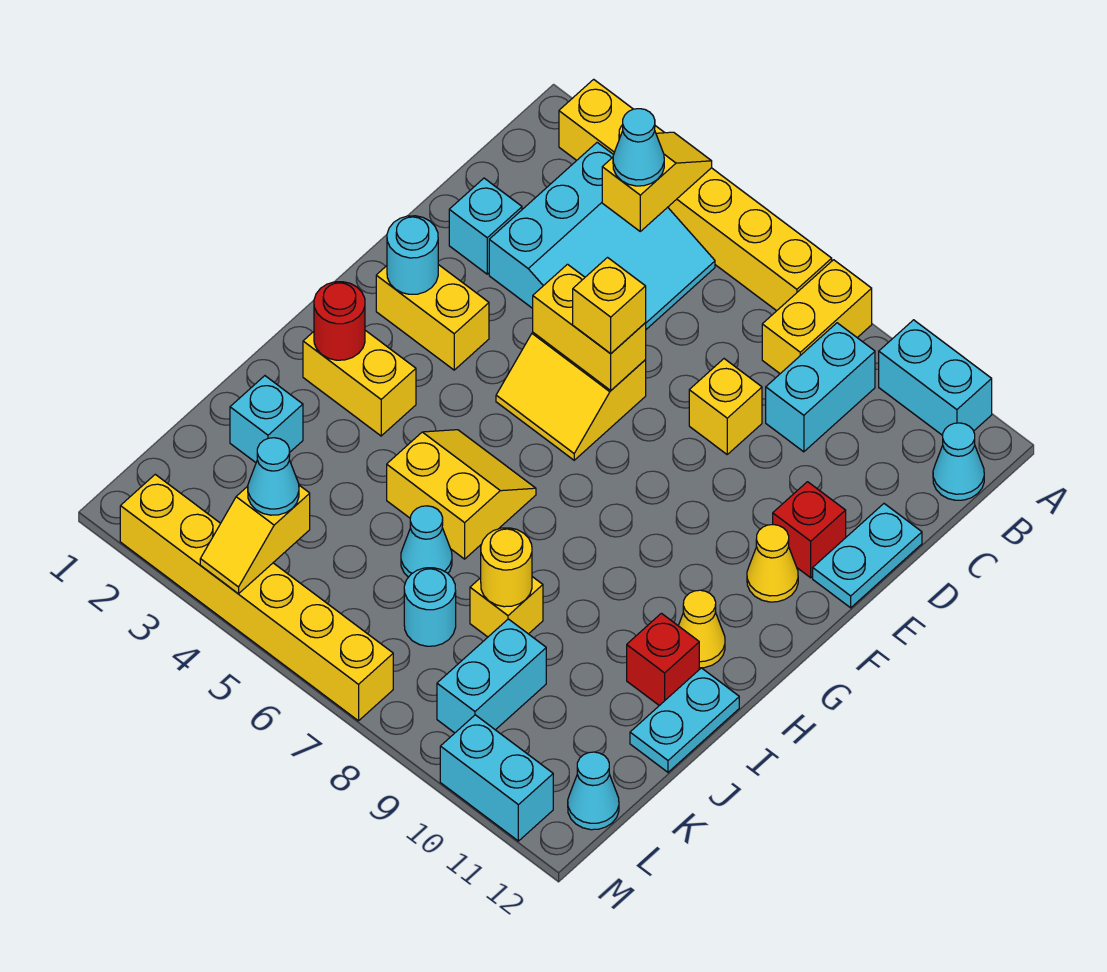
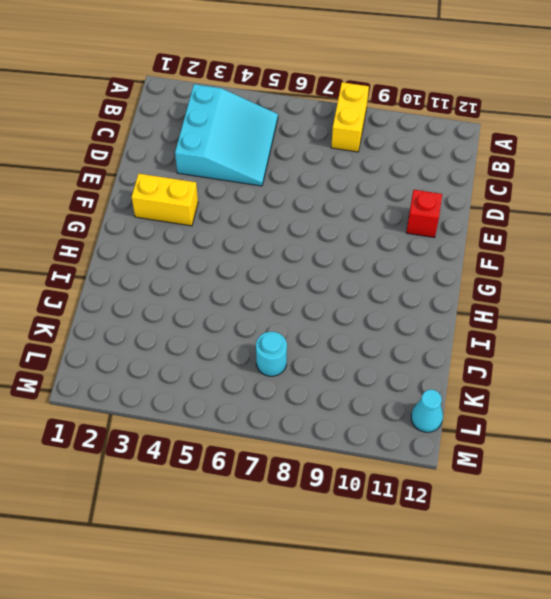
none -> yellow brick A2:A7 level 1
none -> cyan brick A10:A11 level 1
none -> cyan brick B9:C9 level 1
none -> cyan cone B12 level 1

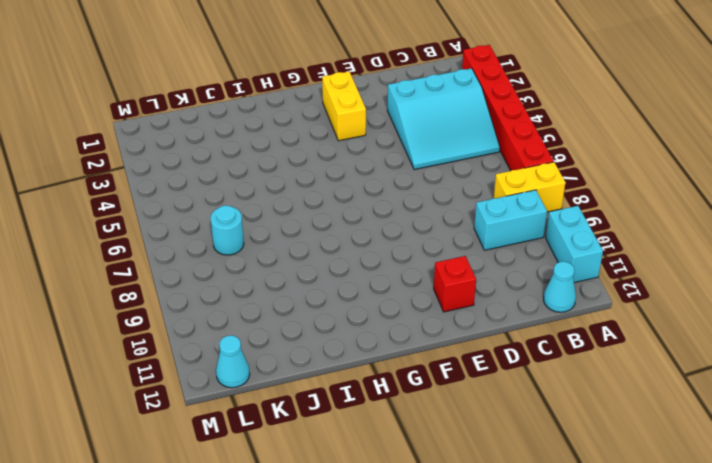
red brick A2:A7 level 1 -> yellow brick A2:A7 level 1
none -> cyan brick D2 level 1
none -> yellow brick D8 level 1
none -> cyan plate D12:E12 level 1
none -> yellow slope E5:F6 level 1 top E

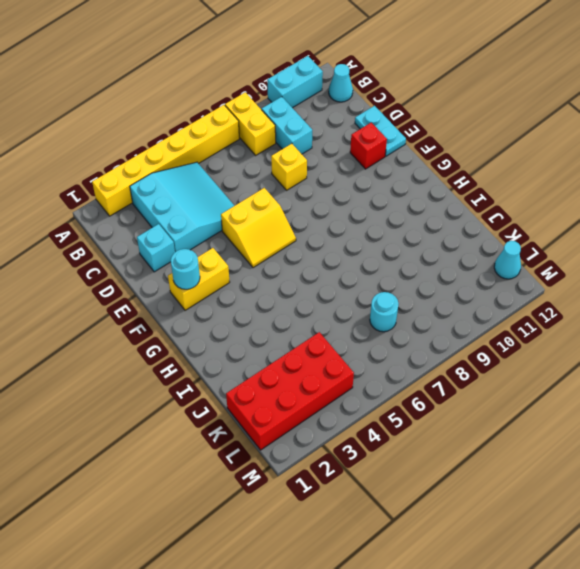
red brick K1:L4 level 1 -> none
none -> yellow cone F11 level 1
none -> yellow brick H2:H3 level 1
none -> yellow slope H5:I6 level 1 top I
none -> yellow cone H11 level 1

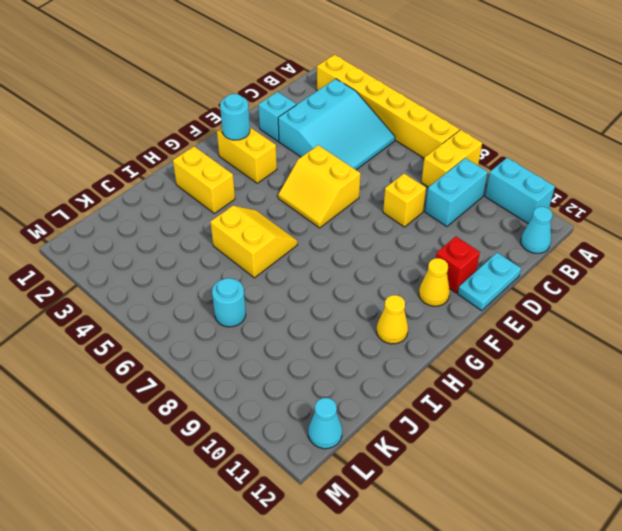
none -> red brick I11 level 1
none -> cyan plate I12:J12 level 1
none -> cyan brick J2 level 1
none -> cyan cone J6 level 1

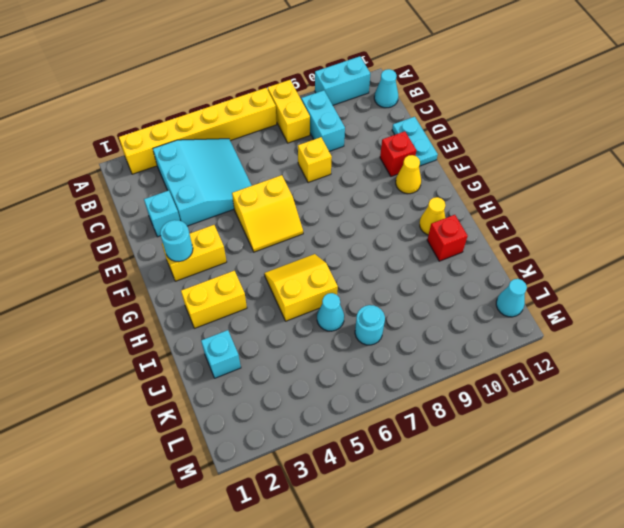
none -> cyan plate I12:J12 level 1
none -> yellow brick J8 level 1
none -> cyan brick K9:L9 level 1
none -> yellow brick M2:M7 level 1

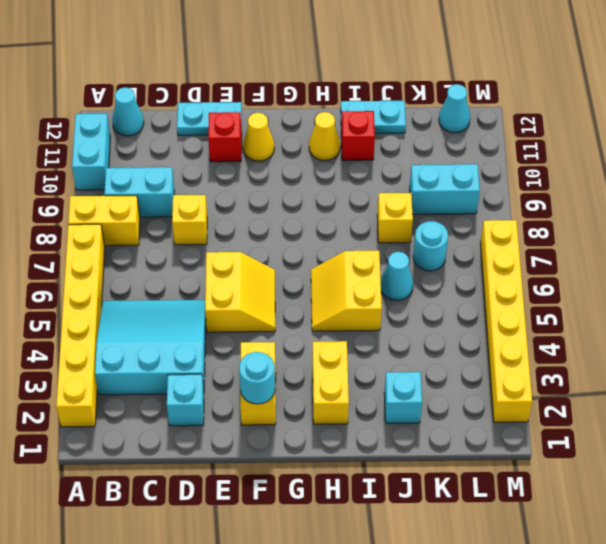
none -> cyan brick M10:M11 level 1
none -> yellow slope A4:B4 level 2 top B
none -> yellow brick E5:E6 level 2
none -> red round brick H2 level 2

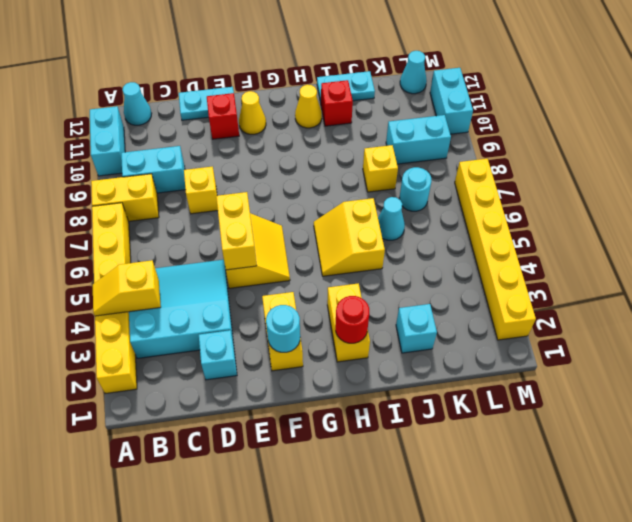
none -> yellow round brick J8 level 2
none -> yellow slope L4:M4 level 2 top L
none -> cyan cone B4 level 3
none -> yellow brick E6 level 3

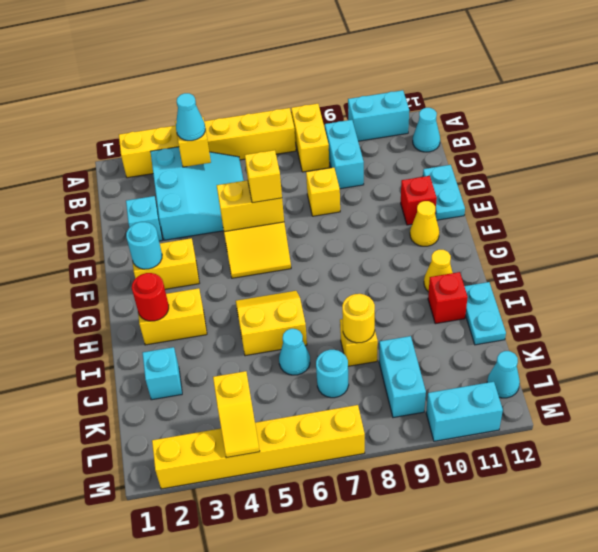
none -> cyan cone L4 level 3

